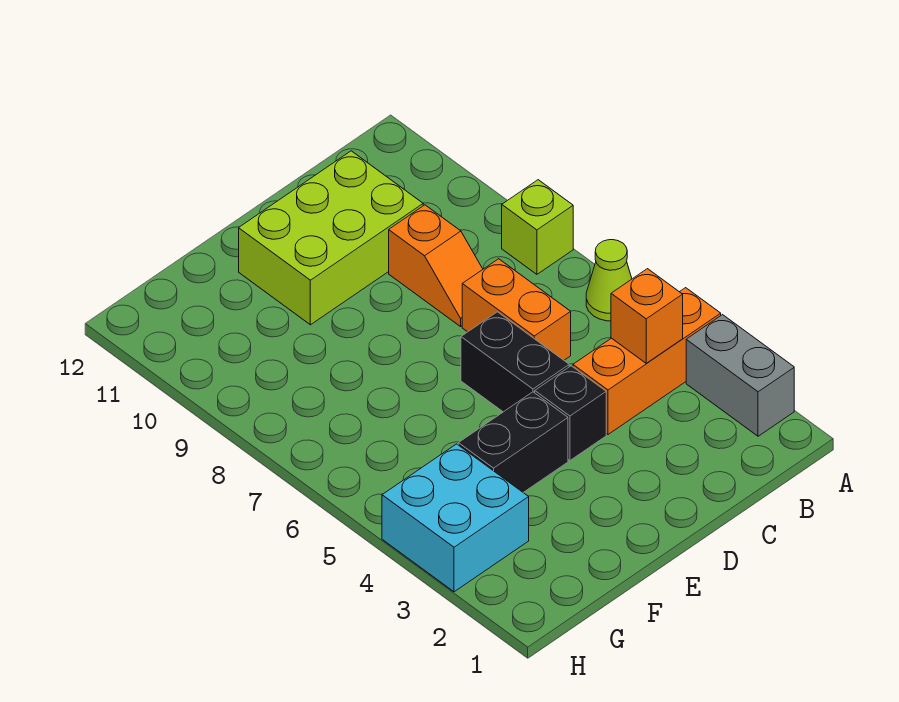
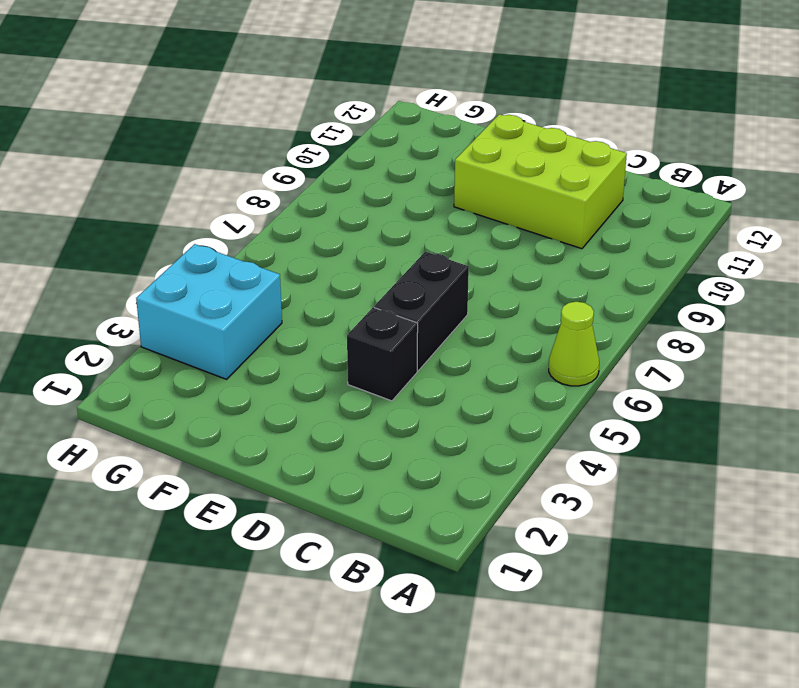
none -> grey brick A2:A3 level 1
none -> orange brick A4:C4 level 1
none -> lime brick A8 level 1

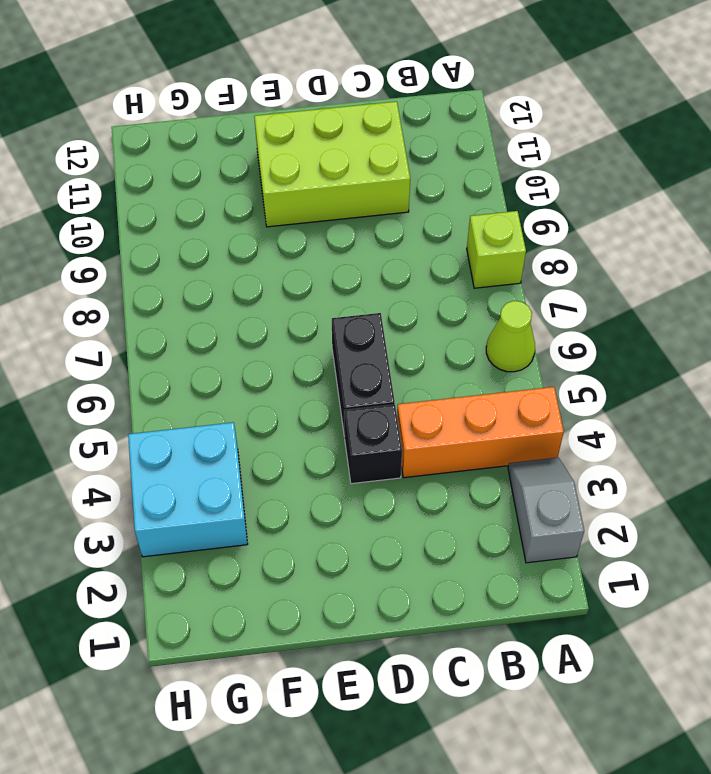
grey slope A2:A3 level 1 top 2 -> grey brick A2:A3 level 1
none -> orange brick C6:C7 level 1
none -> orange slope C8:C9 level 1 top 9
none -> black brick E4:F4 level 1

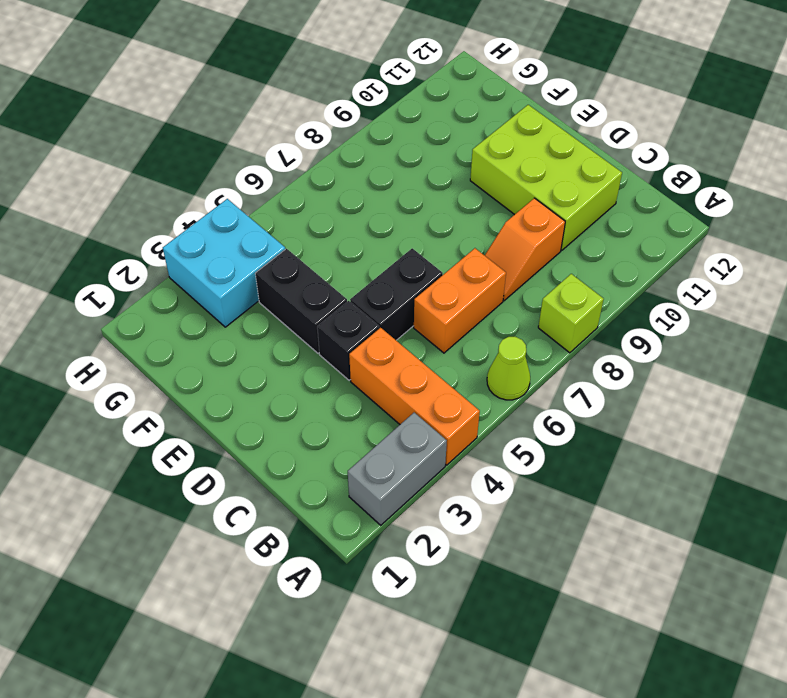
none -> orange brick B4 level 2

